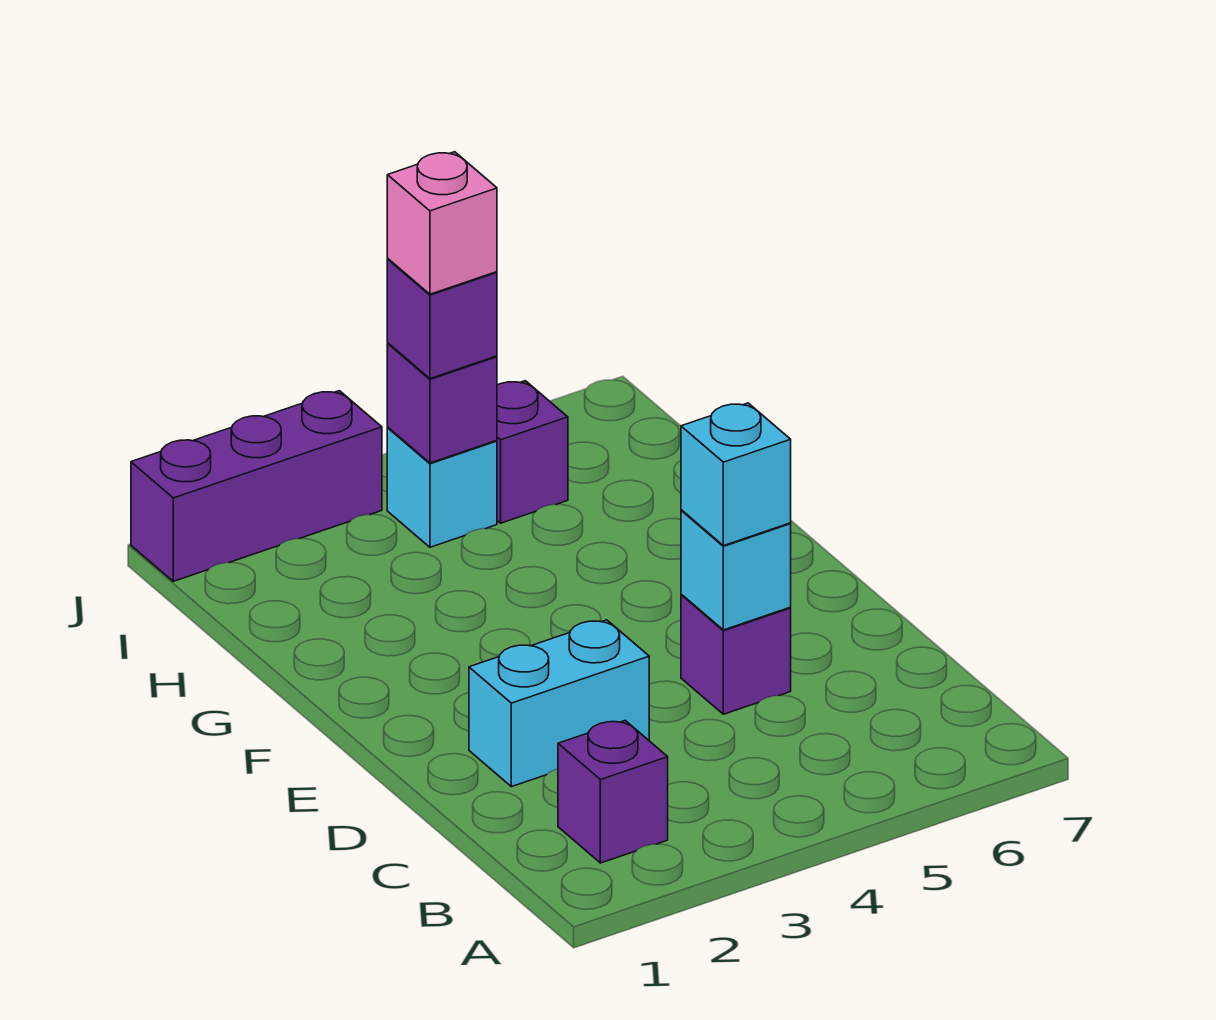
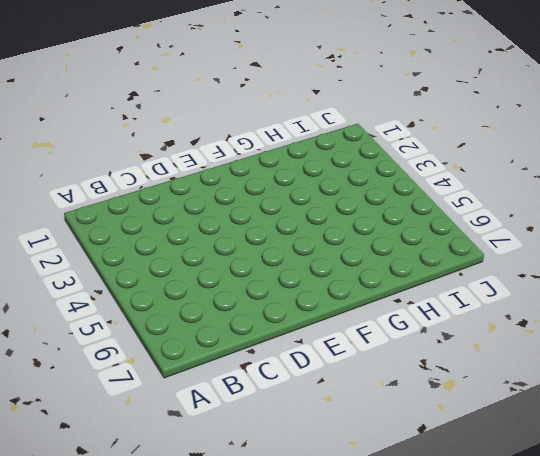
none -> purple brick B2 level 1
none -> cyan brick D2:D3 level 1

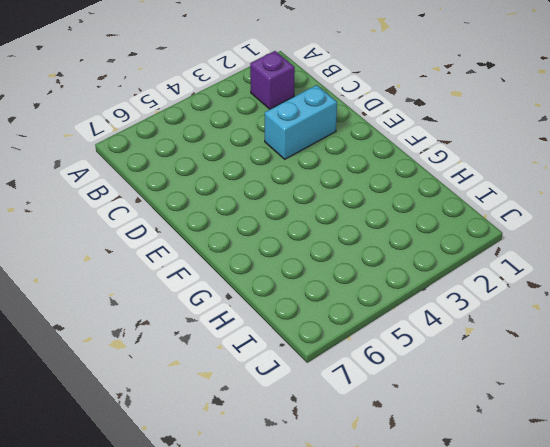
none -> purple brick D5 level 1
none -> cyan brick I4 level 1

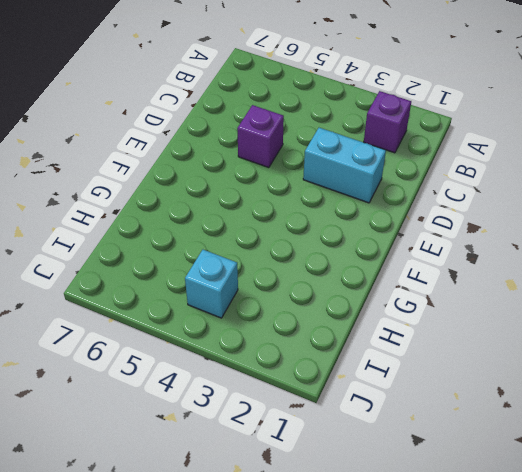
none -> purple brick I5 level 1
none -> purple brick J1:J3 level 1

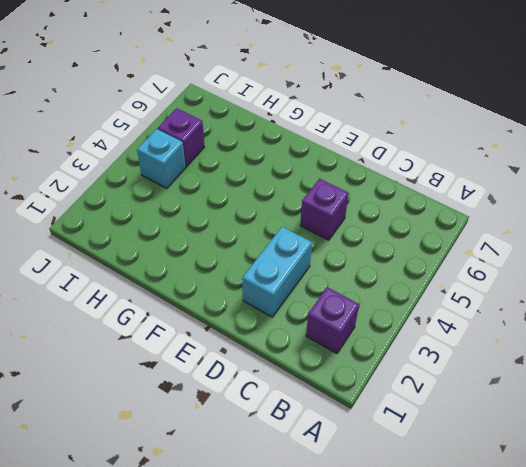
none -> purple brick J1:J3 level 1
none -> cyan brick D5 level 2

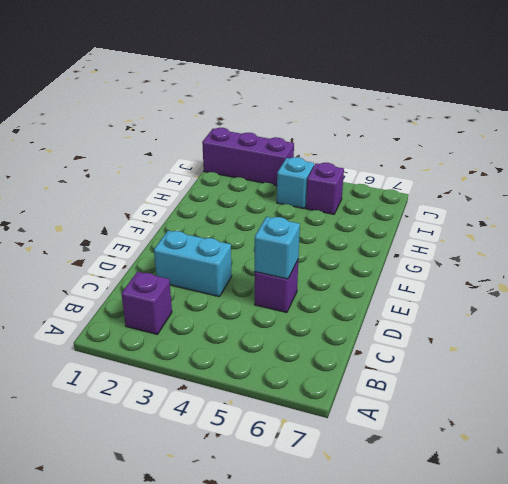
none -> purple brick I4 level 2
none -> cyan brick D5 level 3

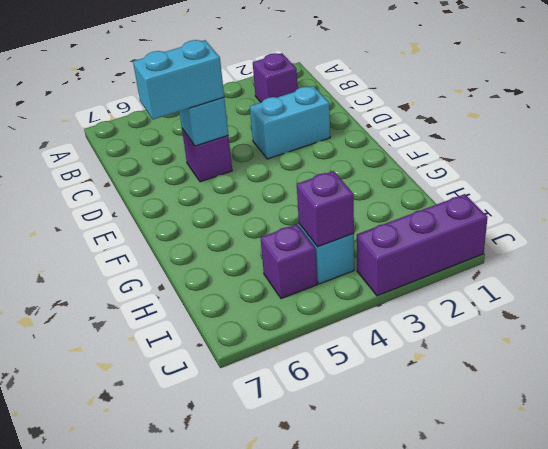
cyan brick D5:D6 level 3 -> cyan brick D5 level 3
none -> purple brick I4 level 3
none -> pink brick I4 level 4

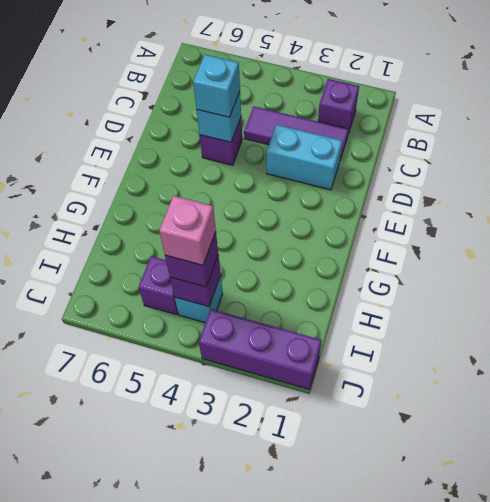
purple tile C2:C4 level 1 -> none

